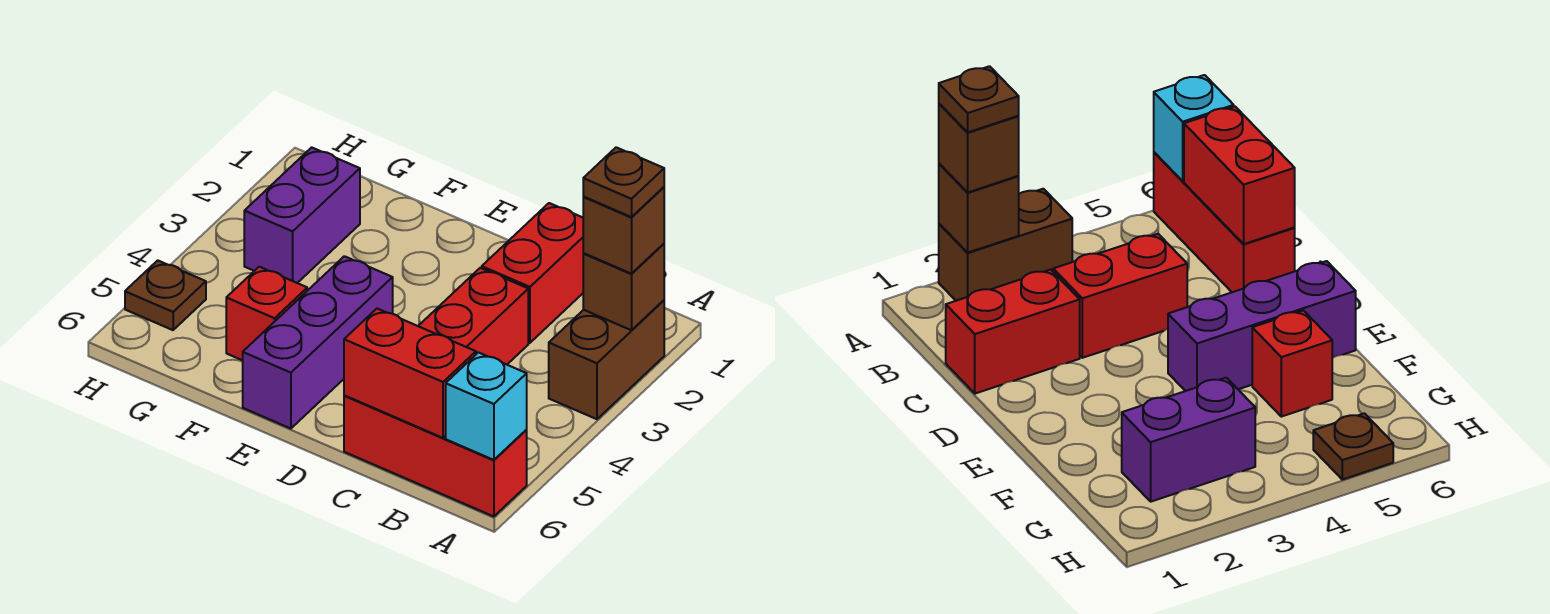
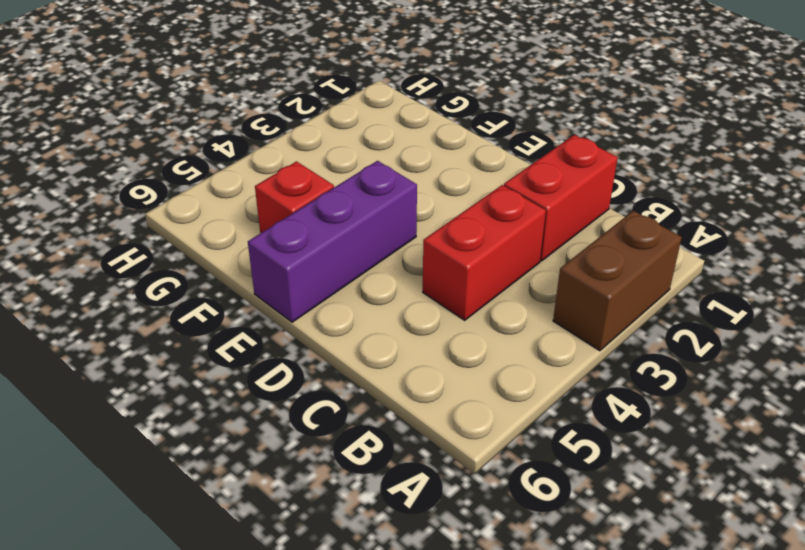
none -> red brick A6:C6 level 1
none -> purple brick G2:G3 level 1
none -> brown plate H5 level 1

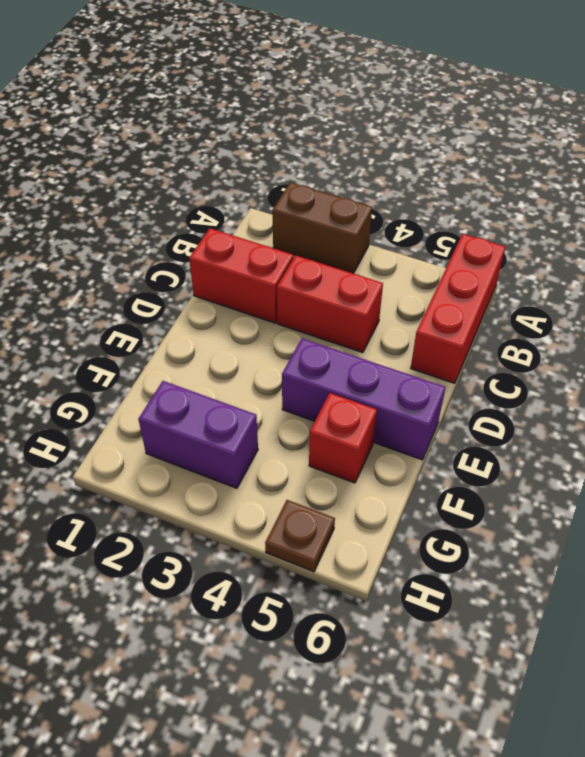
none -> brown brick A2 level 2
none -> cyan brick A6 level 2
none -> red brick B6:C6 level 2

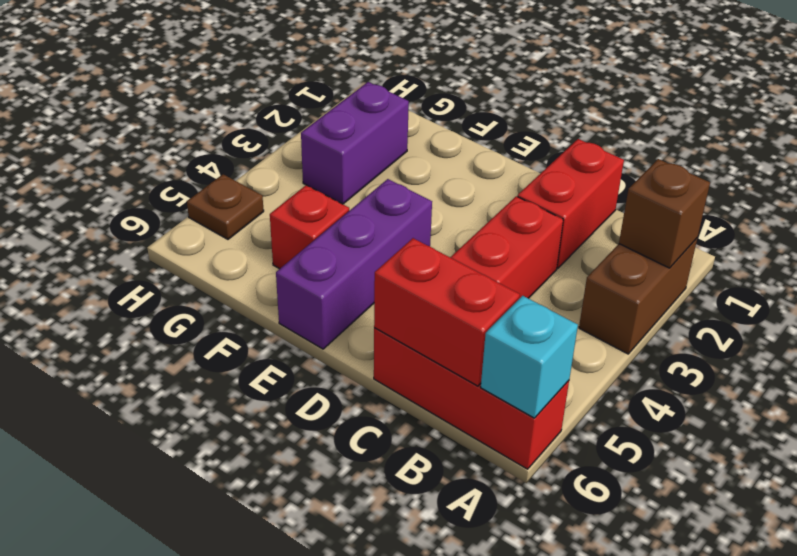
none -> brown brick A2 level 3
none -> brown plate A2 level 4

